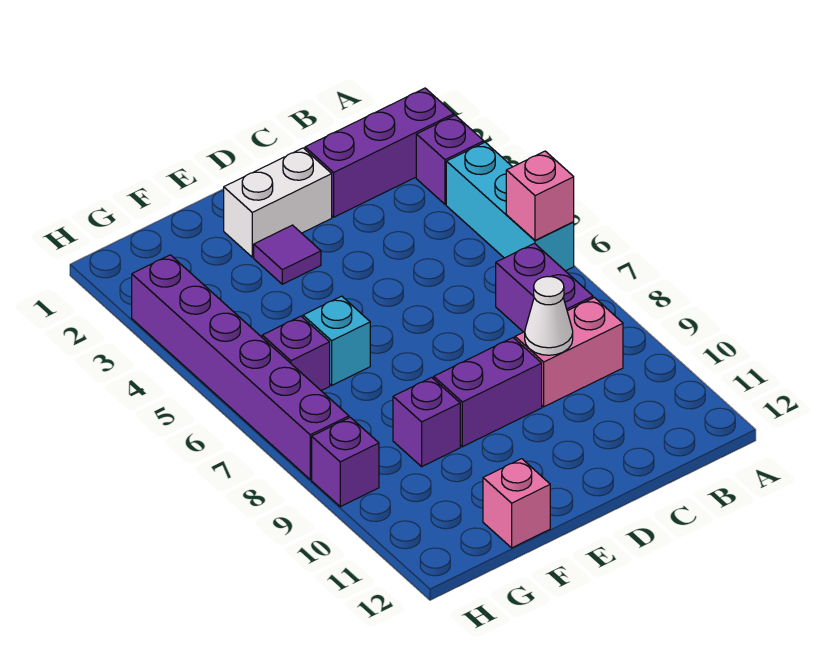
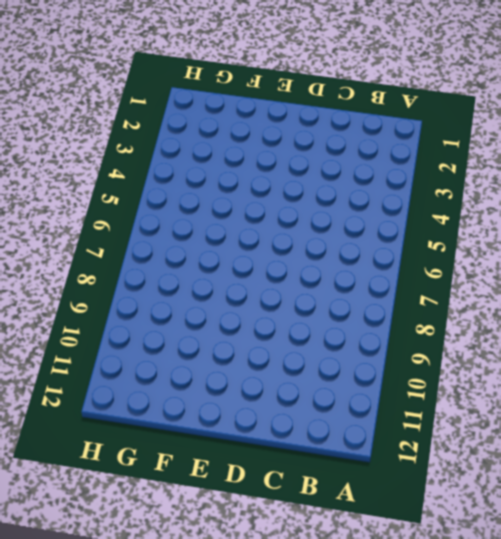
none -> purple brick A2:C2 level 1
none -> purple brick A3 level 1
none -> cyan brick A4:A6 level 1

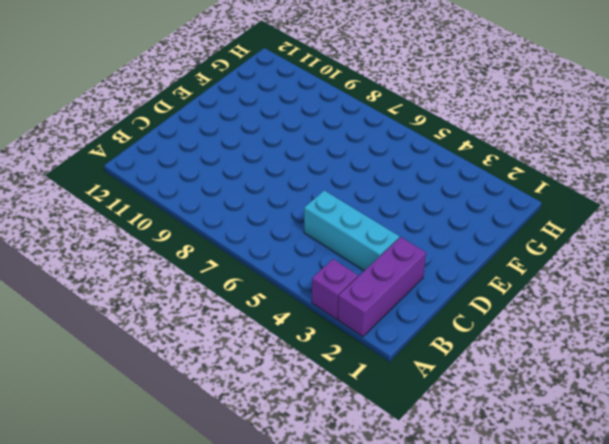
cyan brick C3:C5 level 1 -> cyan brick A4:A6 level 1
none -> purple brick B7:B8 level 1
none -> pink brick B9:C9 level 1
none -> white brick D2:E2 level 1

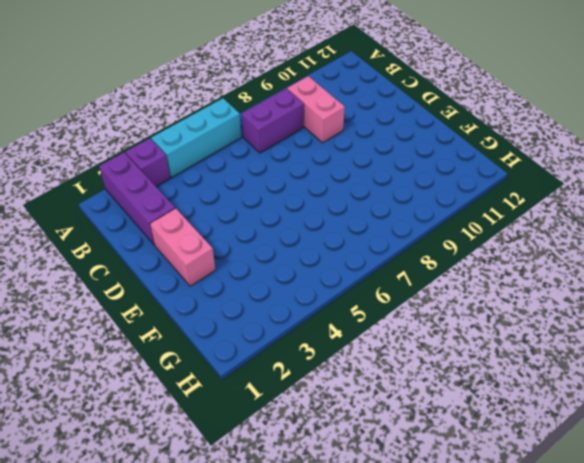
pink brick D2:E2 level 1 -> white brick D2:E2 level 1
none -> purple brick D9:E9 level 1
none -> purple tile E3 level 1
none -> cyan brick F6 level 1

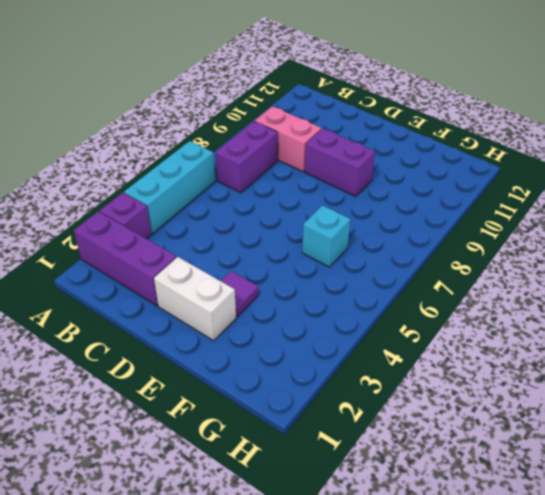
none -> purple brick F9 level 1
none -> pink brick F12 level 1
none -> purple brick G6 level 1

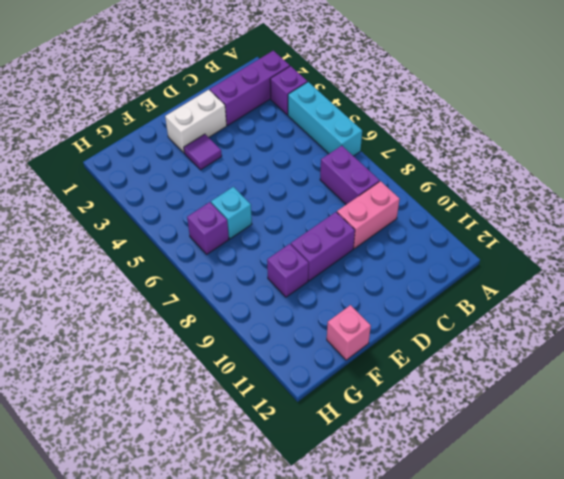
none -> purple brick H3:H8 level 1
none -> purple brick H9 level 1
none -> pink brick A6 level 2

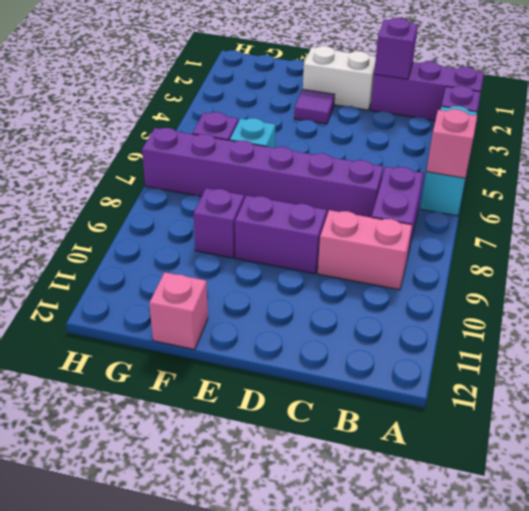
purple brick C2 level 2 -> purple brick H9 level 1
purple brick C7:H7 level 1 -> purple brick H3:H8 level 1
none -> white cone C9 level 2

